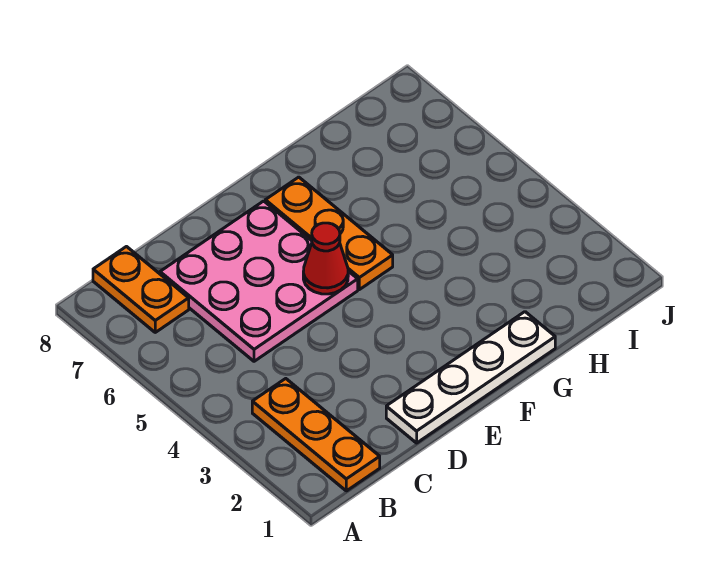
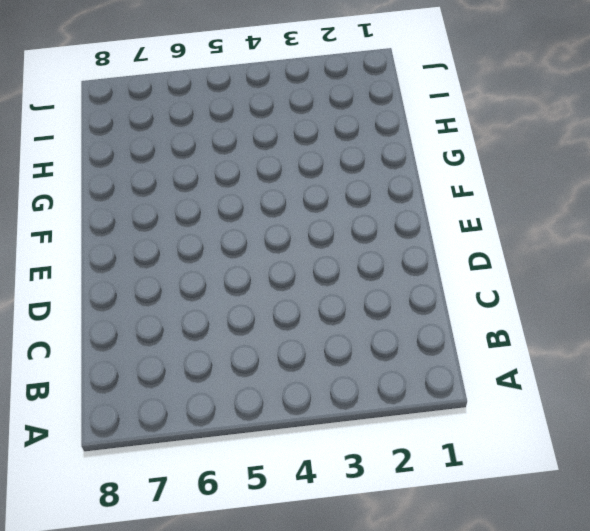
none -> orange plate B1:B3 level 1
none -> orange plate B7:B8 level 1

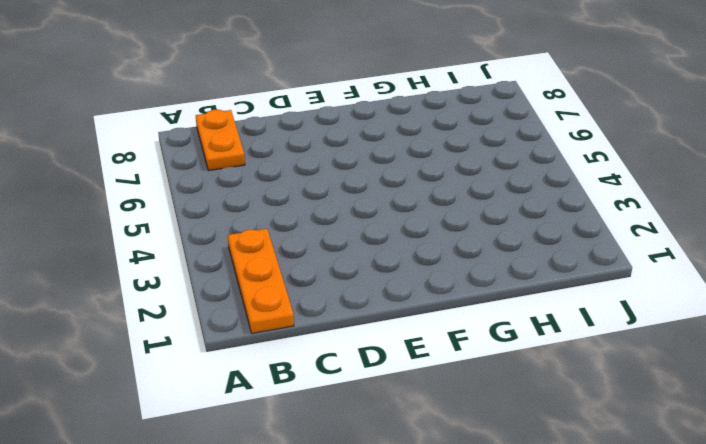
none -> pink plate C5:E7 level 1
none -> white plate D1:G1 level 1

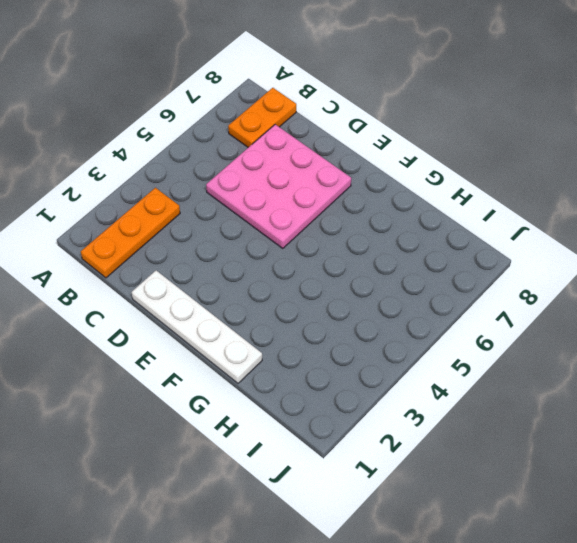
none -> orange plate F5:F7 level 1
none -> red cone E5 level 2

